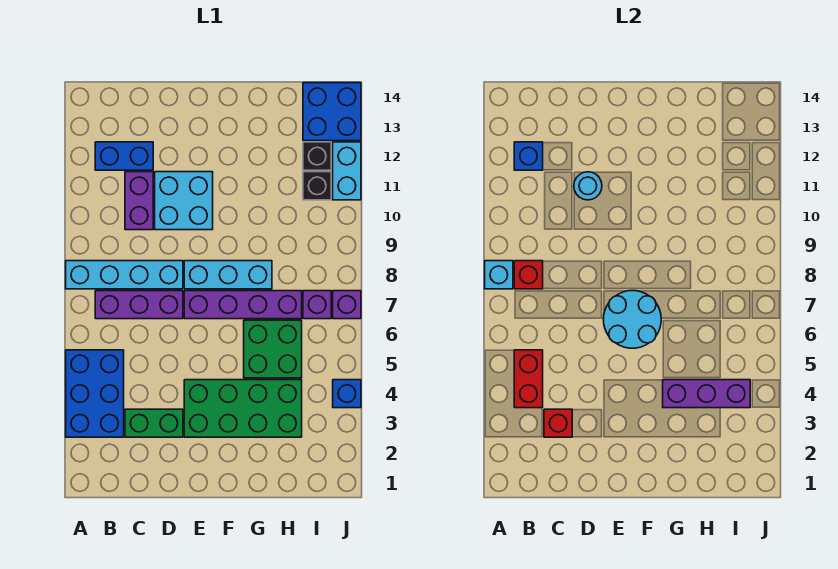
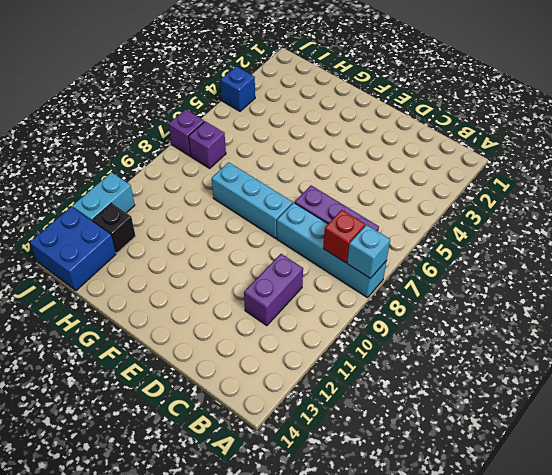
none -> blue brick A3:B5 level 1
none -> blue brick B12:C12 level 1
none -> green brick C3:D3 level 1

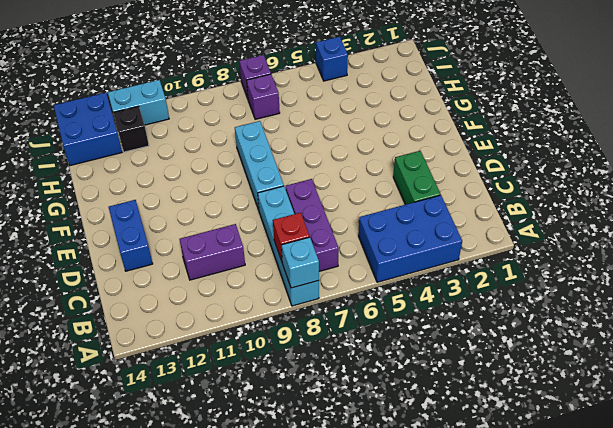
blue brick D13:E13 level 1 -> blue brick B12:C12 level 1
none -> cyan brick D10:E11 level 1
none -> green brick E3:H4 level 1
none -> purple brick E7:H7 level 1

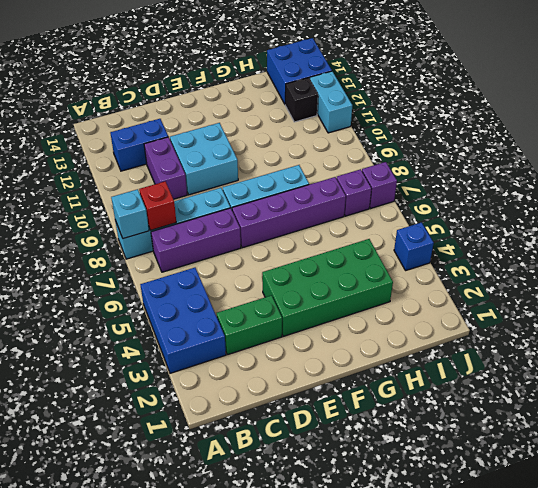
none -> green brick G5:H6 level 1
none -> black brick I11 level 1
none -> red brick B4:B5 level 2

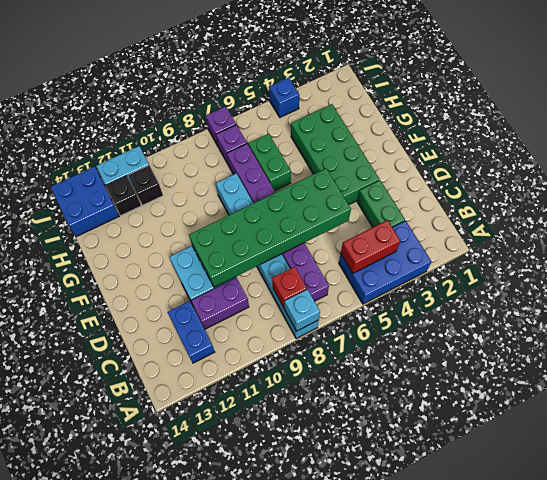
green brick D5:E10 level 2 -> cyan round brick E6:F7 level 2
green brick G6:H6 level 1 -> green brick G5:H6 level 1
none -> blue brick B12 level 2
none -> red brick C3 level 2
none -> cyan round brick D11 level 2

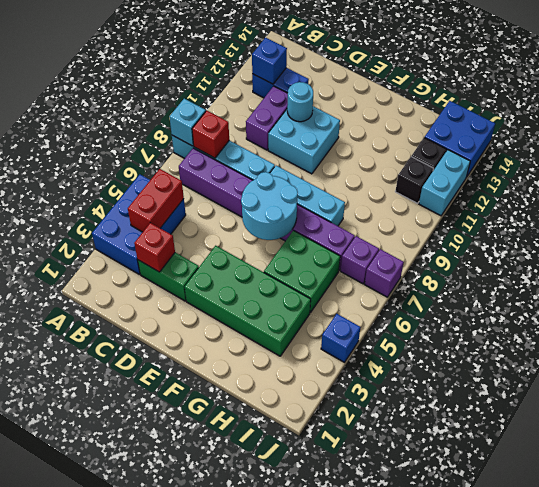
none -> purple brick G4:I4 level 2

